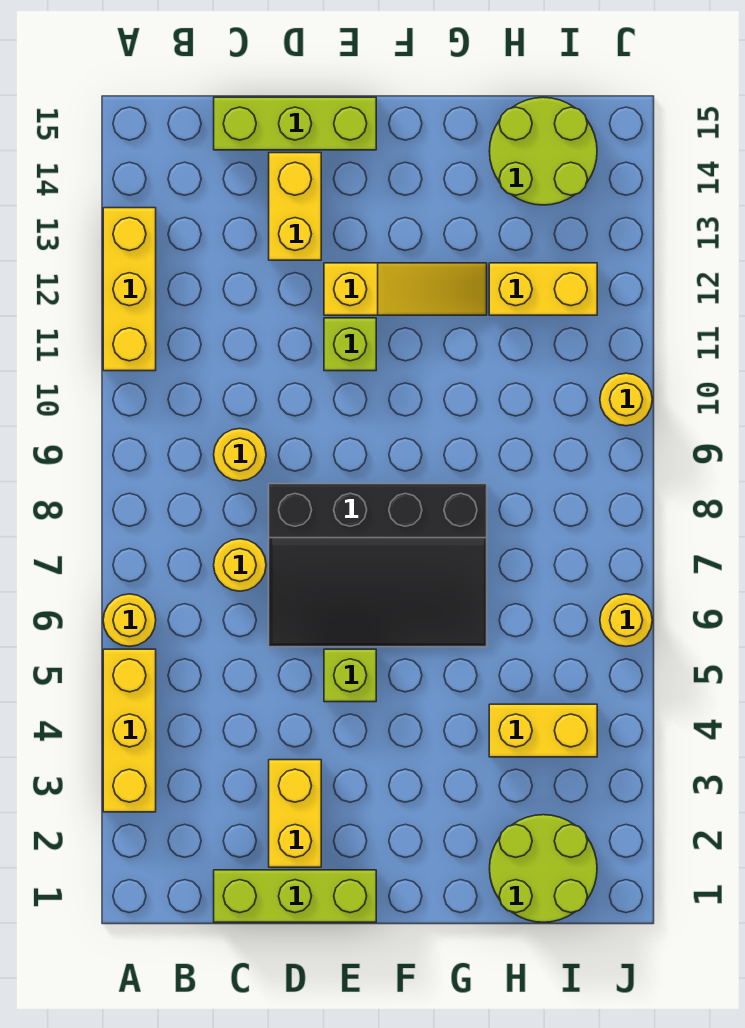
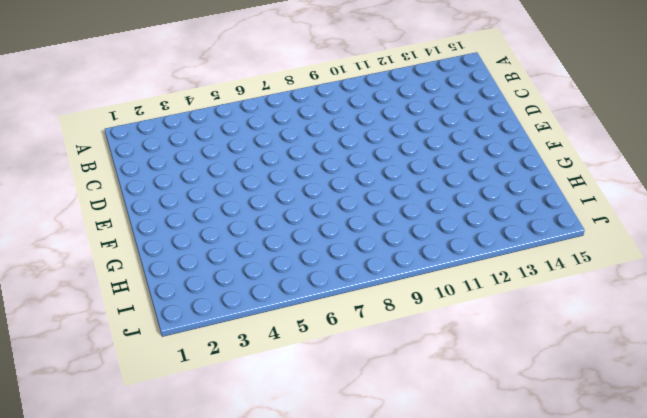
none -> yellow brick A3:A5 level 1
none -> yellow round brick A6 level 1
none -> yellow brick A11:A13 level 1

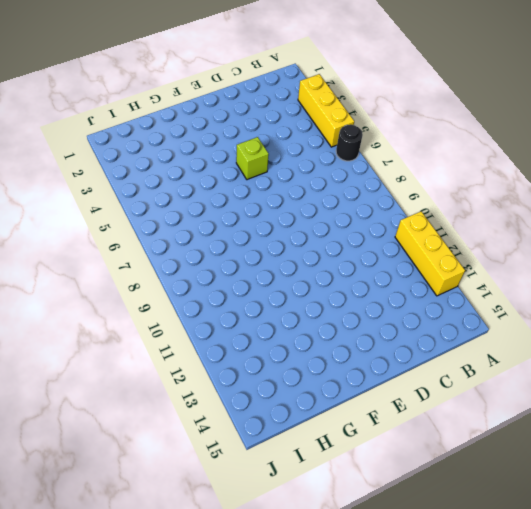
black round brick A6 level 1 -> yellow round brick A6 level 1
none -> lime brick C1:E1 level 1
none -> yellow round brick C7 level 1
none -> yellow round brick C9 level 1

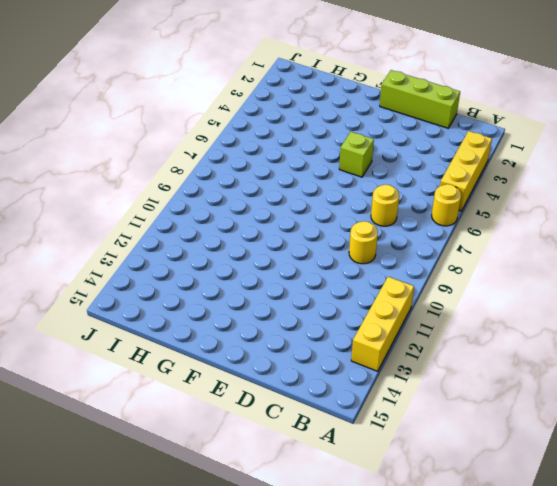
none -> lime brick C15:E15 level 1
none -> yellow brick D2:D3 level 1
none -> black slope D6:G8 level 1 top 8

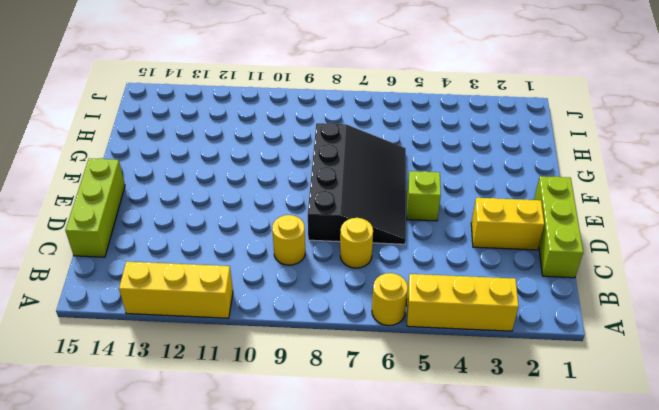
none -> yellow brick D13:D14 level 1
none -> lime brick E11 level 1
none -> yellow slope E12:G12 level 1 top E

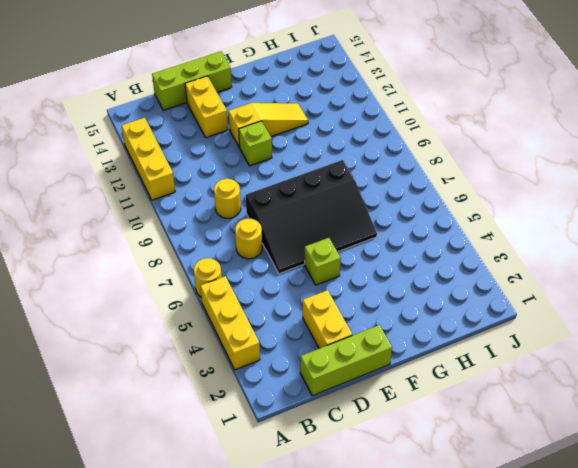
none -> lime round brick H1:I2 level 1
none -> yellow brick H4:I4 level 1
none -> yellow brick H12:I12 level 1

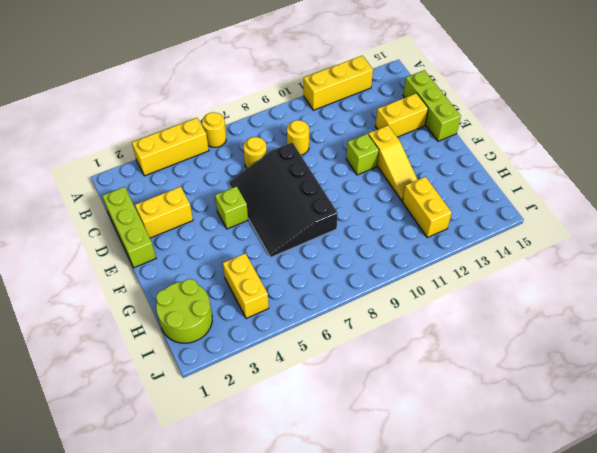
none -> lime round brick H14:I15 level 1
none -> yellow round brick J6 level 1
none -> yellow round brick J10 level 1

